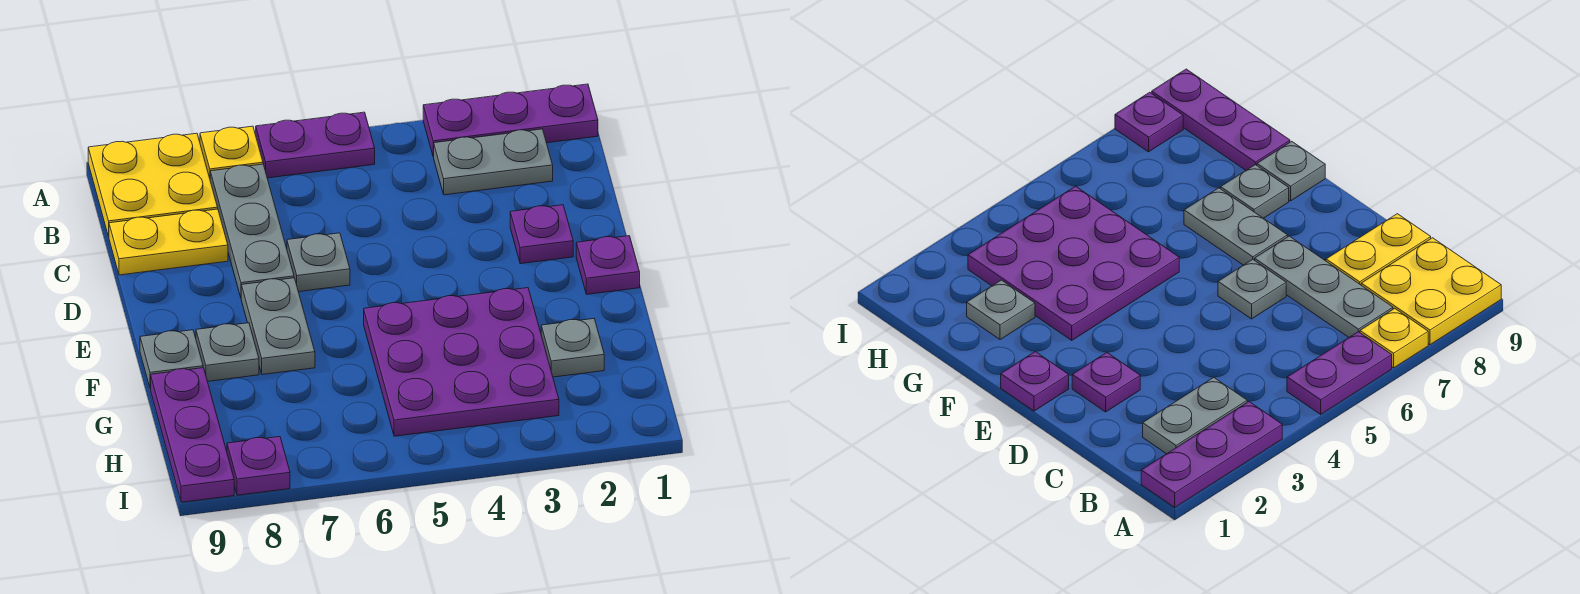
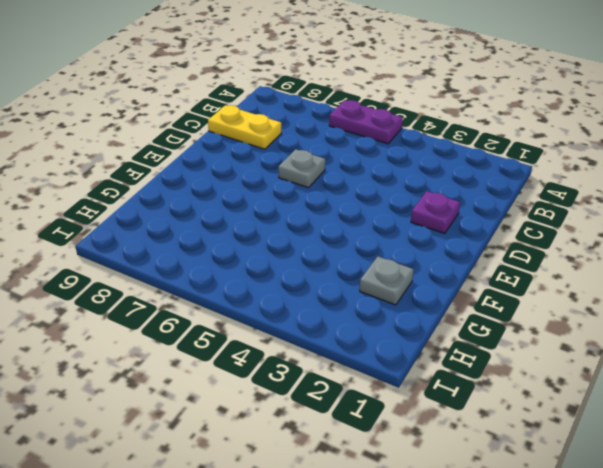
none -> purple plate A1:A3 level 1
none -> yellow plate A7 level 1
none -> yellow plate A8:B9 level 1

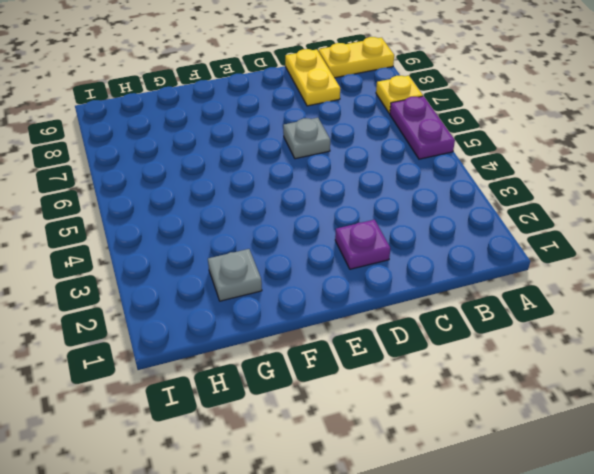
yellow plate A9:B9 level 1 -> yellow plate A8:B9 level 1
none -> purple plate A1:A3 level 1
none -> grey plate B2:B3 level 1
none -> grey plate B7:D7 level 1

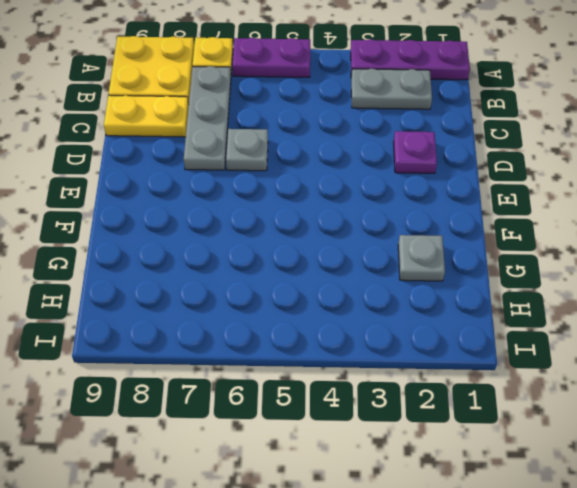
none -> purple plate E1 level 1
none -> grey plate E7:F7 level 1
none -> purple plate F3:H5 level 1

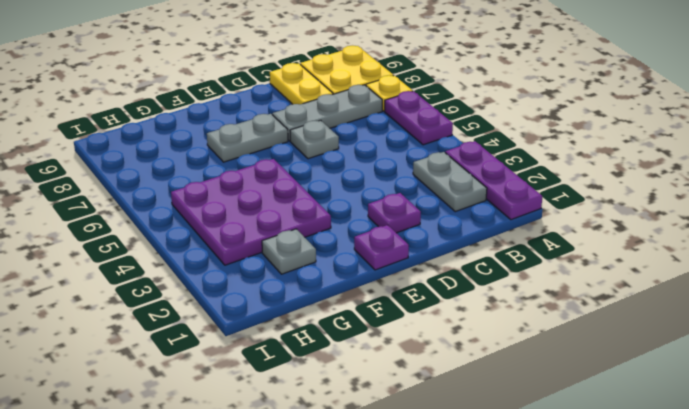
none -> grey plate F8 level 1
none -> grey plate F9 level 1
none -> purple plate G9:I9 level 1

